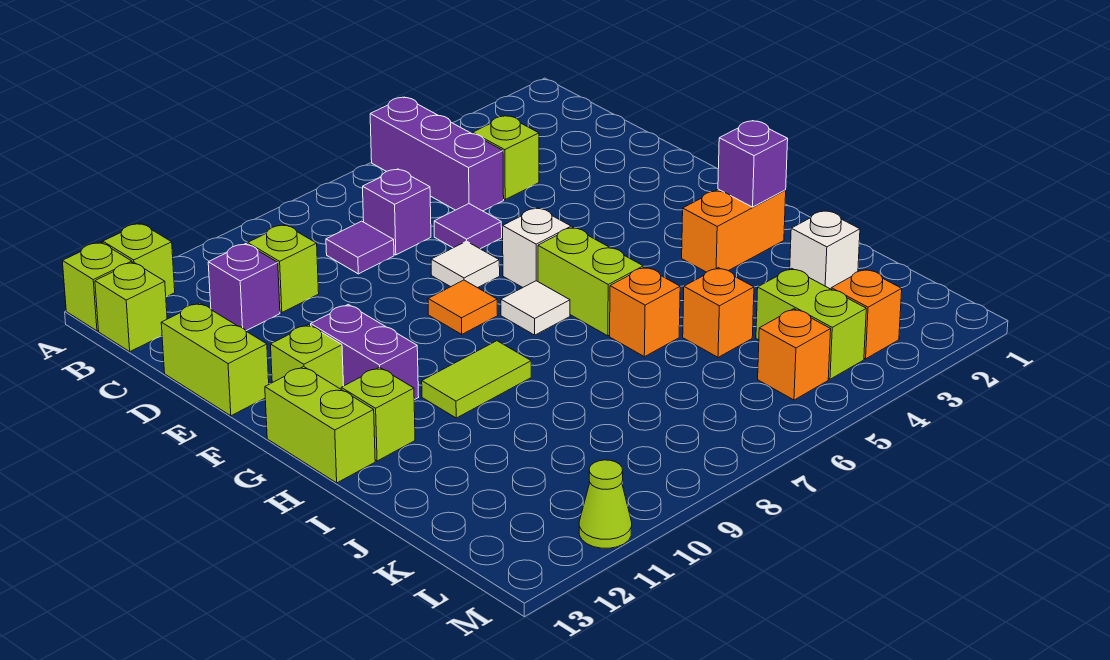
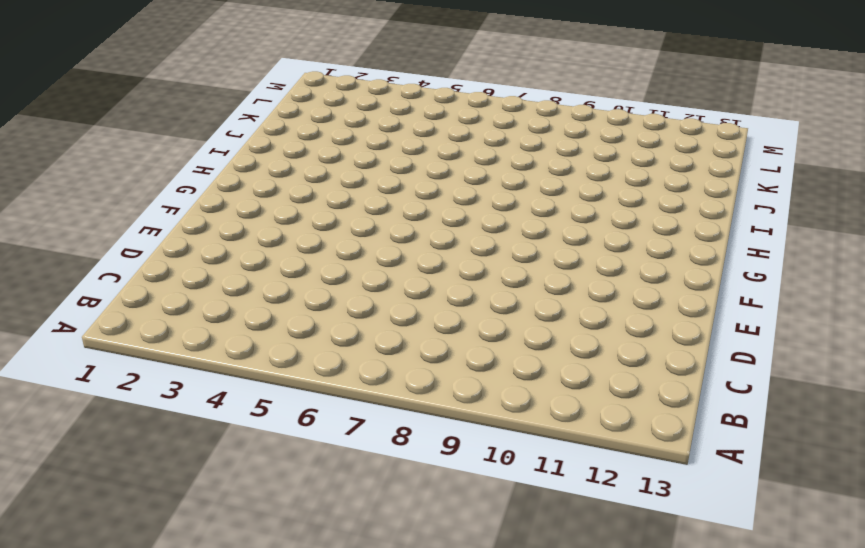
none -> purple brick A5:C5 level 1
none -> lime brick A12 level 1
none -> lime brick A13 level 1
none -> lime brick B13 level 1

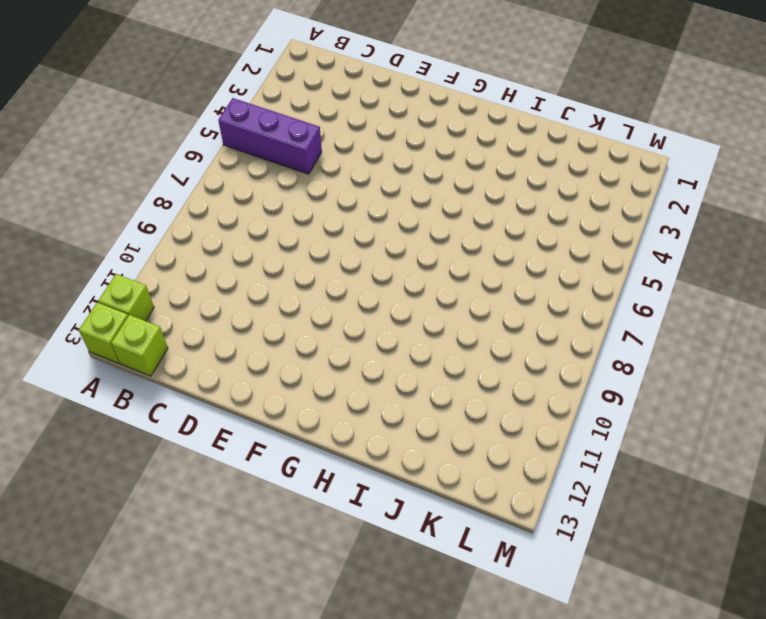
none -> lime brick C4 level 1
none -> purple brick C7 level 1
none -> purple tile C8 level 1
none -> lime brick C10 level 1

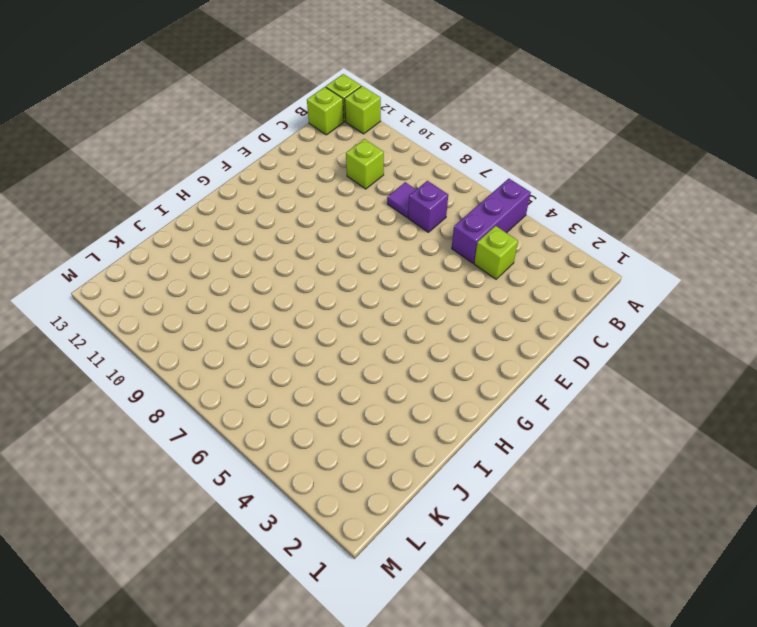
none -> purple brick C11 level 1
none -> purple tile D6 level 1
none -> lime brick D13:E13 level 1
none -> white tile E7 level 1

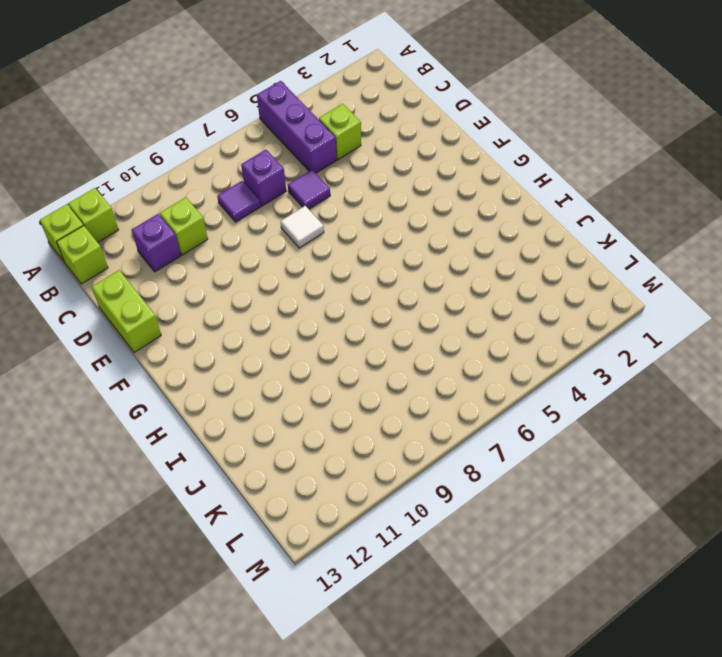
none -> white brick F6 level 1
none -> orange tile F8 level 1
none -> purple brick F11:G11 level 1
none -> lime brick F12 level 1

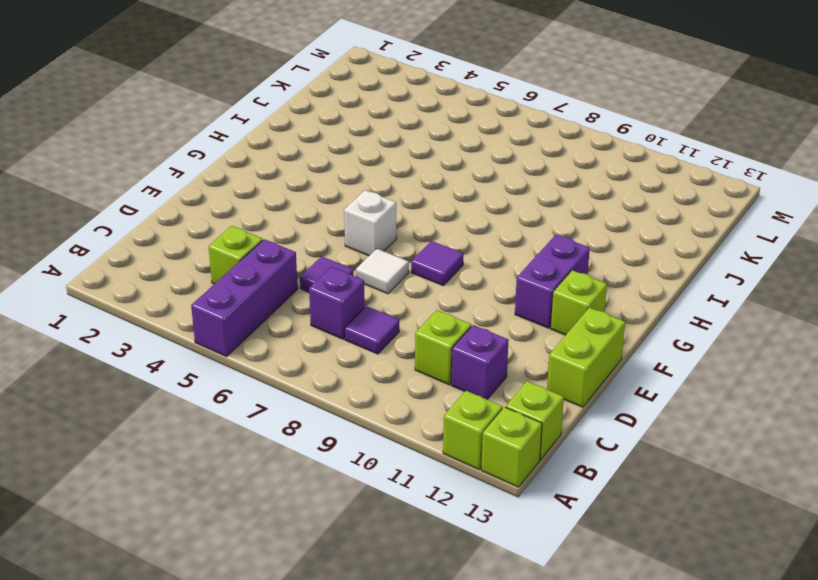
purple tile F8 level 1 -> orange tile F8 level 1
none -> lime brick G6:H6 level 1
none -> white tile G7 level 1
none -> lime brick G13:H13 level 1
none -> orange brick H2:H3 level 1

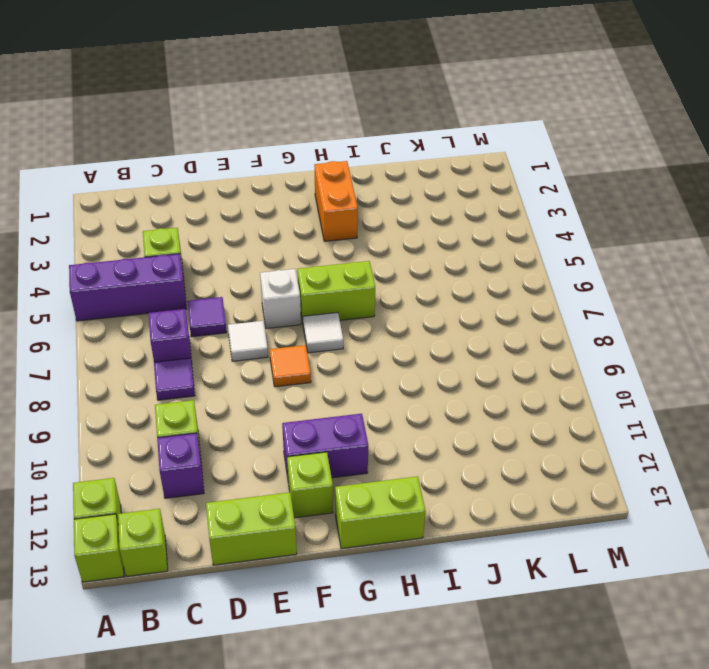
none -> lime tile H9:H10 level 1
none -> lime brick H12 level 1
none -> orange brick I6 level 1
none -> white brick J2 level 1

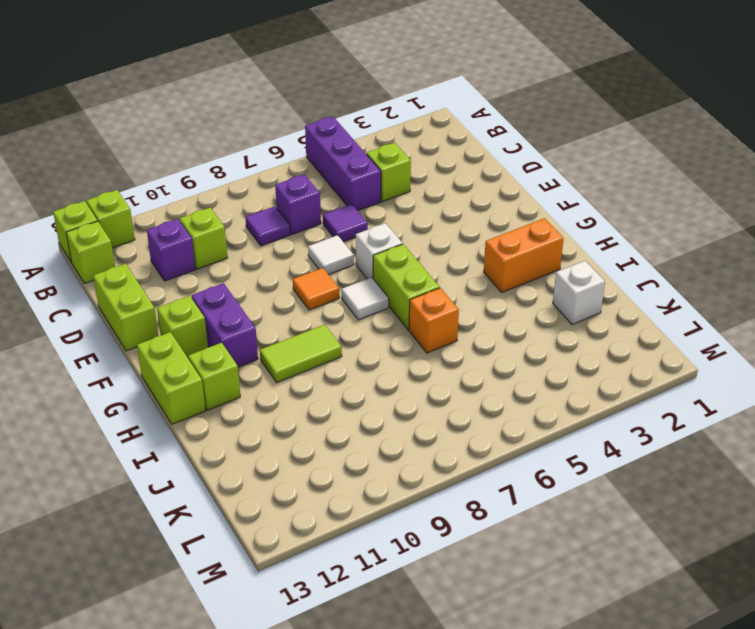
none -> orange brick J5 level 1
none -> lime brick K4:L4 level 1
none -> orange brick L3 level 1
none -> orange brick L5 level 1

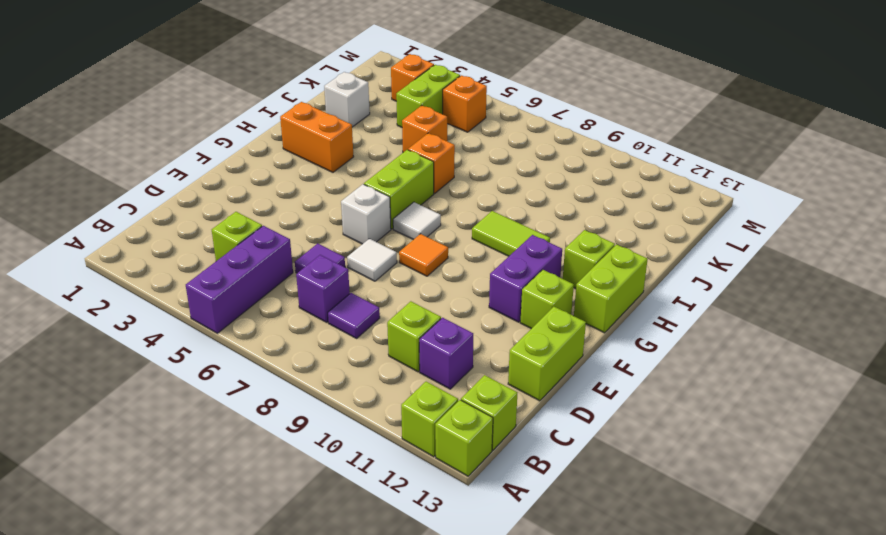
none -> lime cone M11 level 1
none -> purple brick H2 level 2

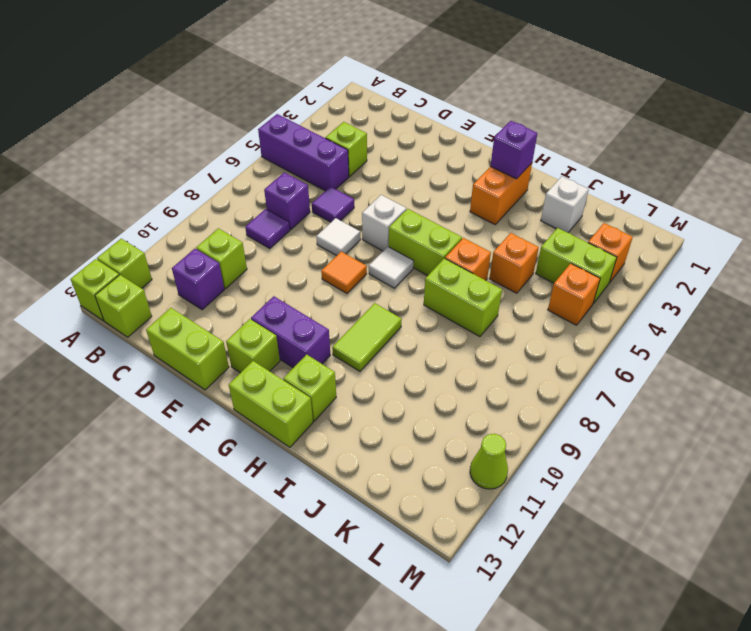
lime brick I7:J7 level 1 -> none

